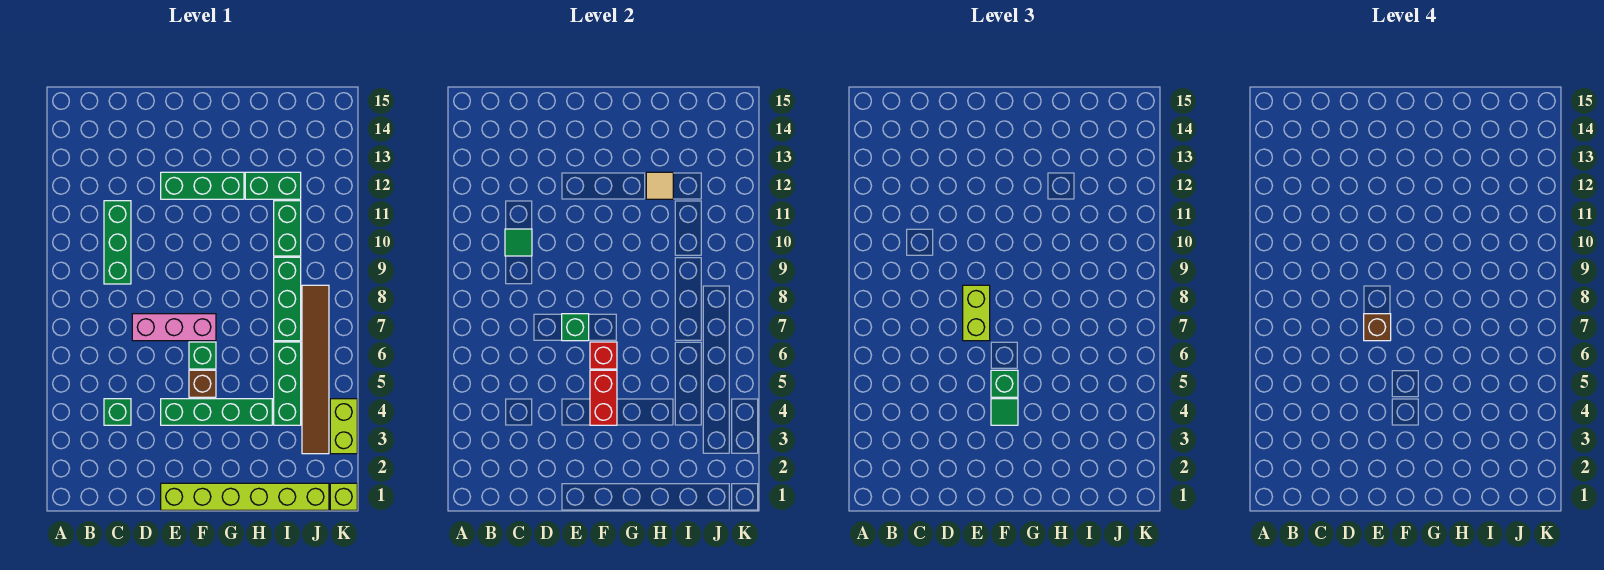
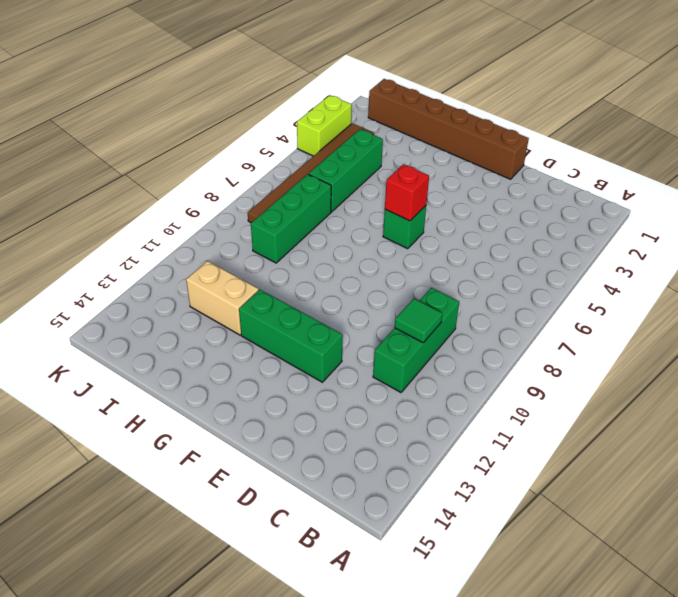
brown brick E1:J1 level 1 -> lime brick E1:J1 level 1
tan brick H12:I12 level 1 -> green brick H12:I12 level 1
none -> green brick C4 level 1
none -> pink brick D7:F7 level 1
none -> green brick E4:H4 level 1

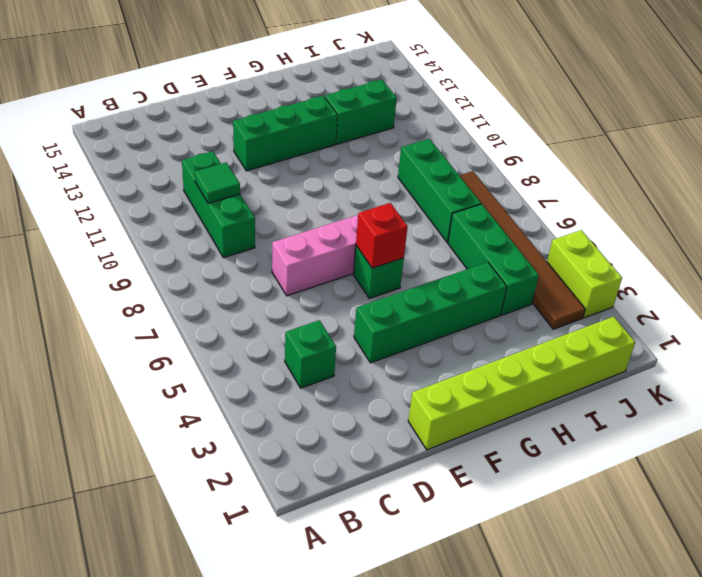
none -> brown brick F5 level 1
none -> green brick I10:I11 level 1
none -> lime brick K1 level 1

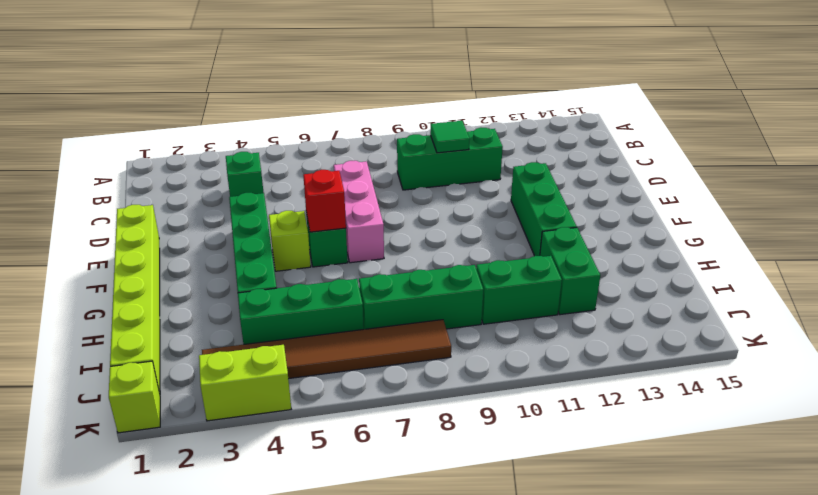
lime brick F5 level 1 -> brown brick F5 level 1
none -> green brick E7 level 2
none -> red brick F4:F5 level 2
none -> tan tile H12 level 2

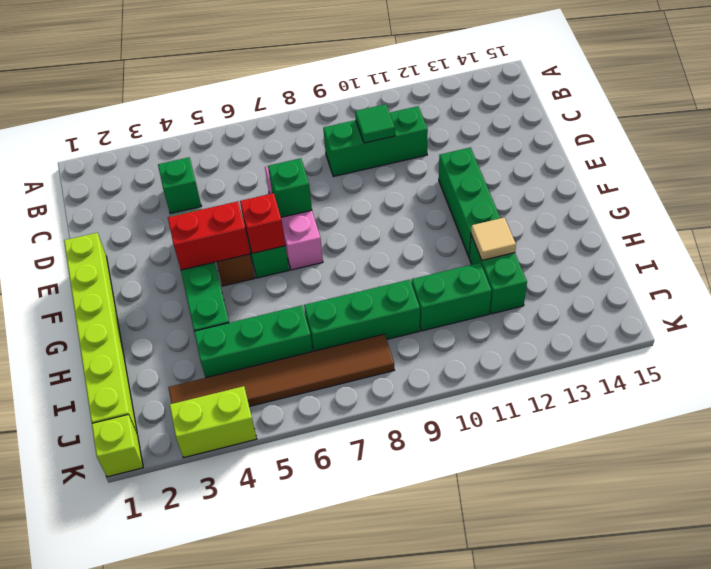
none -> lime brick E7:E8 level 3
none -> green tile F4 level 3
none -> green brick F5 level 3

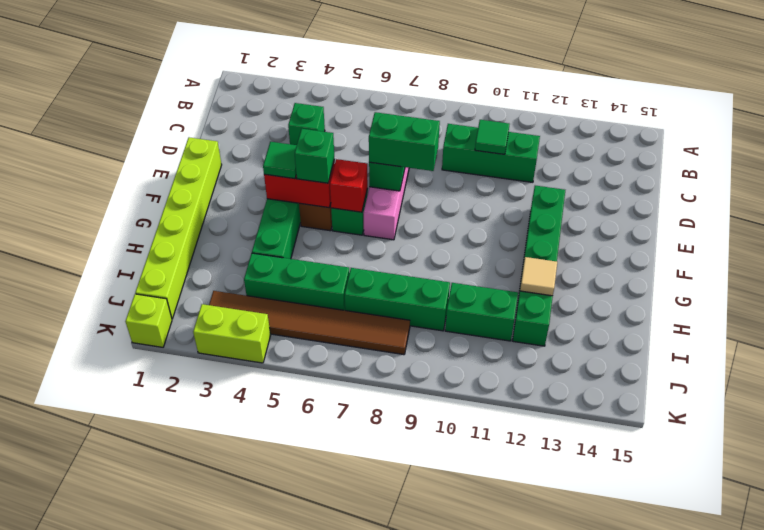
green brick E7:E8 level 3 -> lime brick E7:E8 level 3
none -> brown brick E7 level 4

